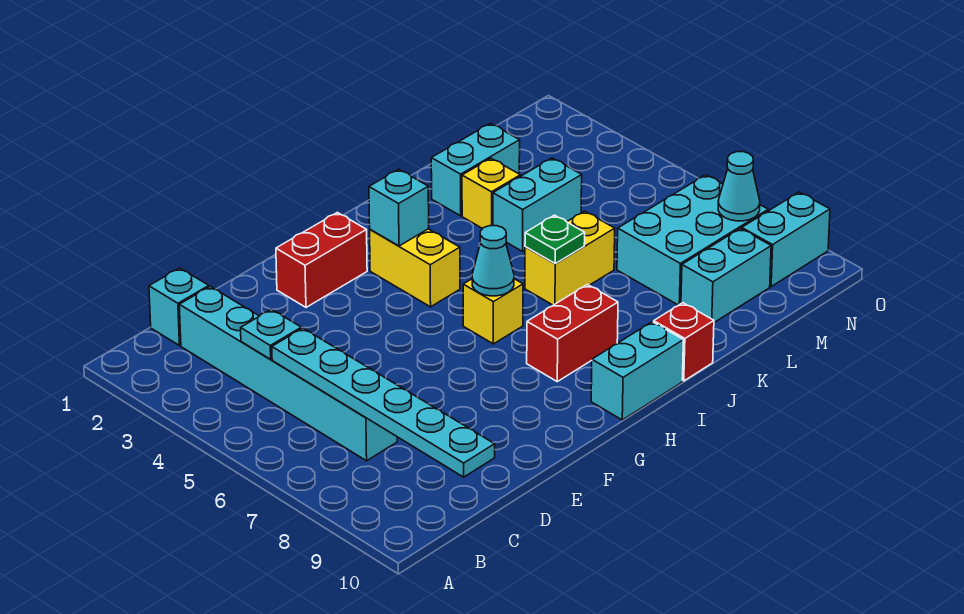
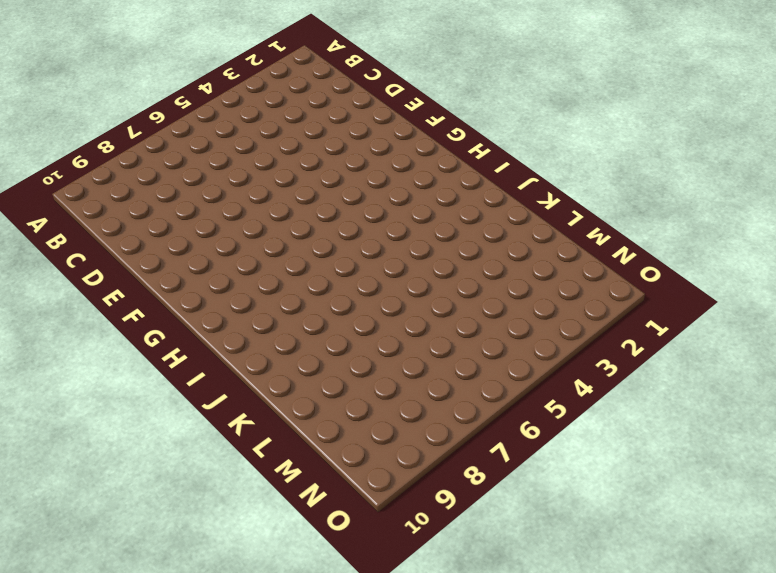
none -> cyan brick C1 level 1
none -> cyan brick C2:C7 level 1
none -> red brick F2:G2 level 1

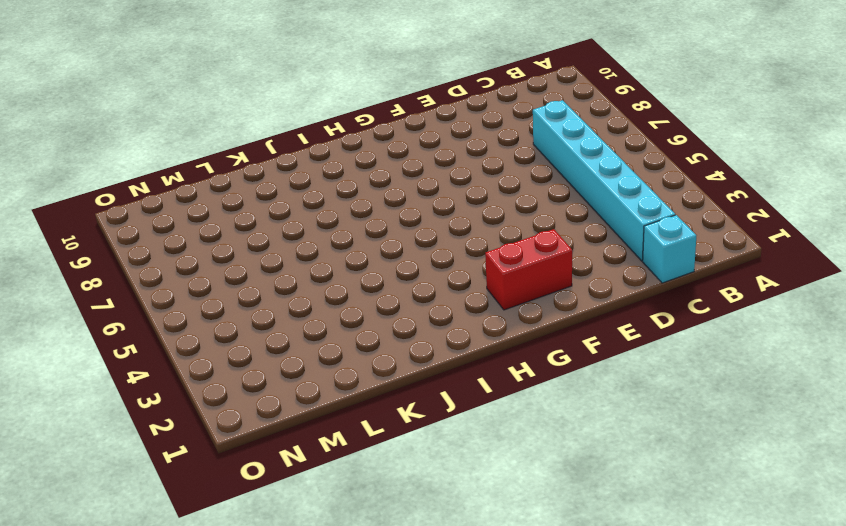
none -> yellow brick H3:H4 level 1
none -> yellow brick H6 level 1
none -> red brick H8:I8 level 1

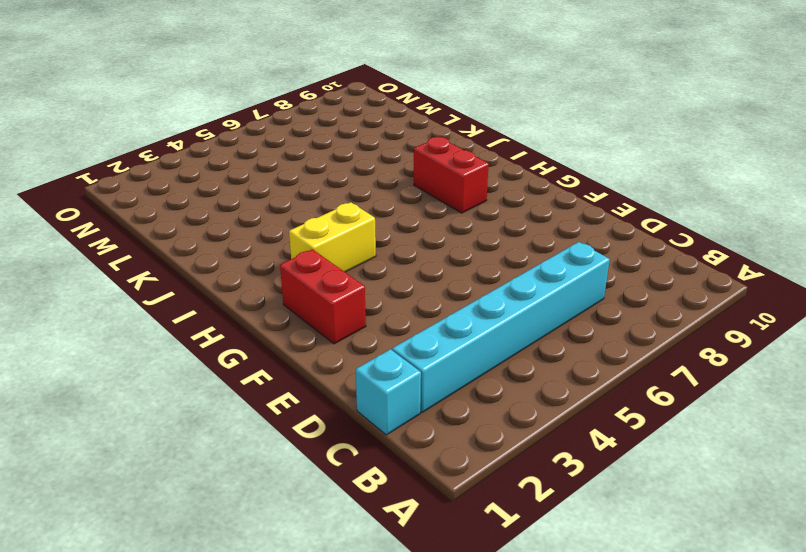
none -> yellow brick H6 level 1
none -> cyan brick H10:I10 level 1
none -> yellow brick J6:K6 level 1

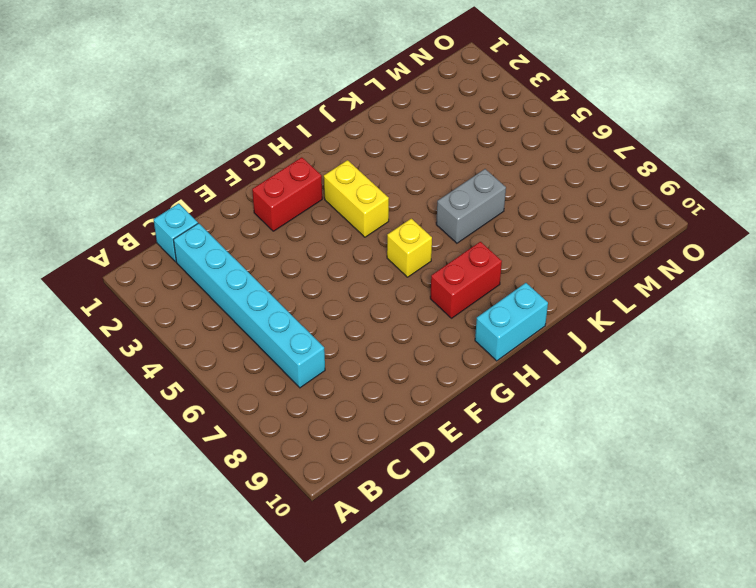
grey brick J6:K6 level 1 -> yellow brick J6:K6 level 1
none -> red brick J10 level 1
none -> cyan brick K2:L2 level 1
none -> yellow brick K3 level 1

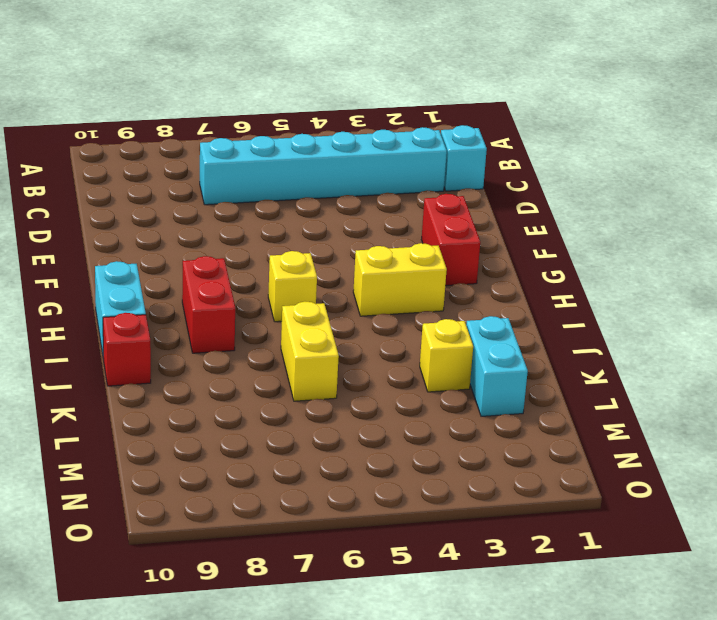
none -> cyan brick K4:L4 level 1
none -> cyan brick L7:N8 level 1
none -> cyan brick L9:M9 level 1

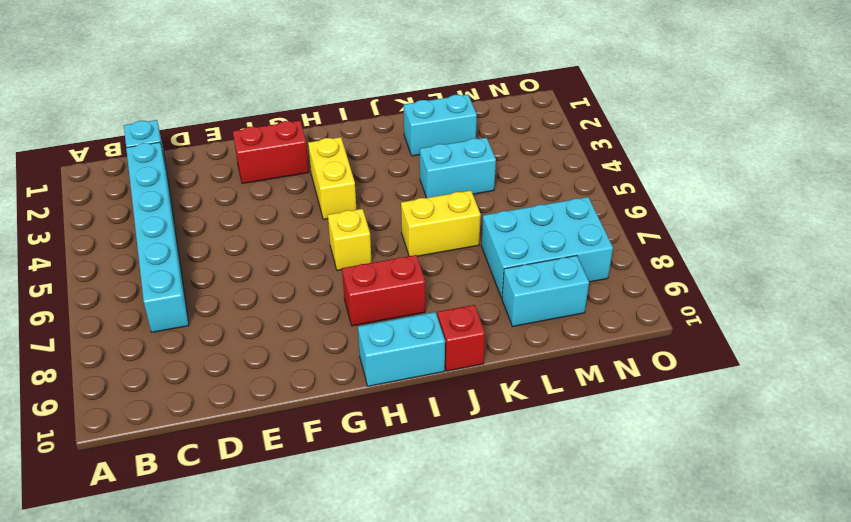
none -> yellow brick K3 level 1
none -> cyan brick N9:O9 level 1
none -> cyan plate C4 level 2

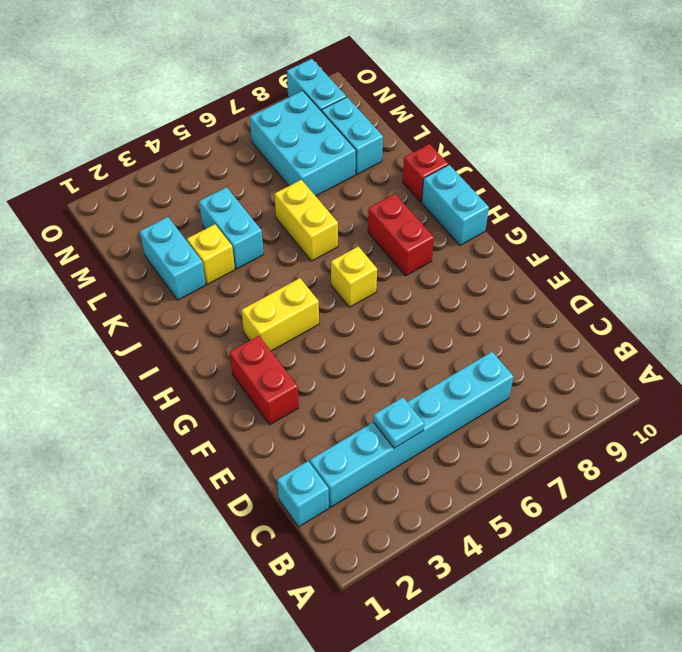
none -> cyan plate C5:C10 level 2
none -> cyan brick H3 level 2
none -> cyan cone H6 level 2

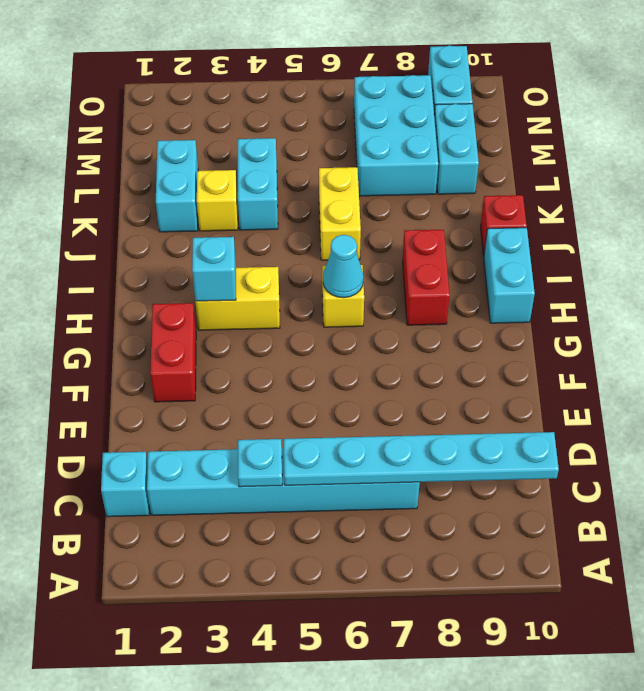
none -> green plate J6 level 2
none -> cyan cone N8 level 2

